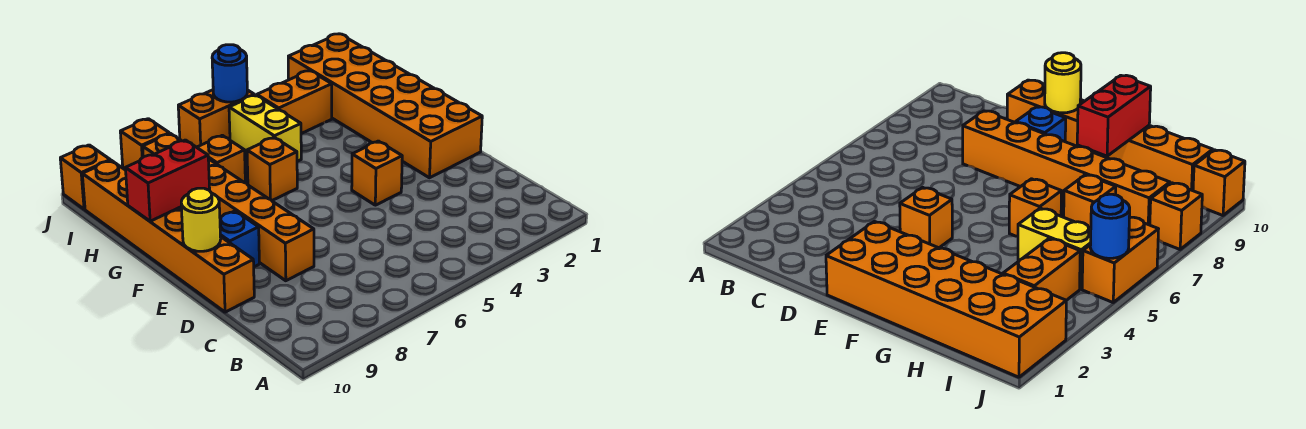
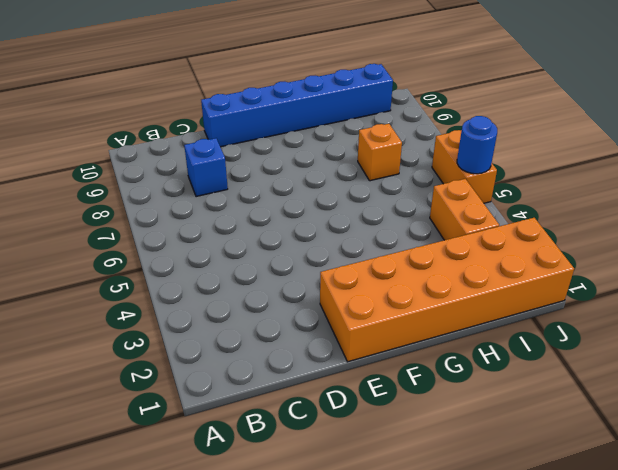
blue brick C8 level 1 -> blue brick E9 level 1
blue brick D10:I10 level 1 -> orange brick D10:I10 level 1
none -> orange brick D8:I8 level 1
none -> orange brick E4 level 1
none -> orange brick G6 level 1

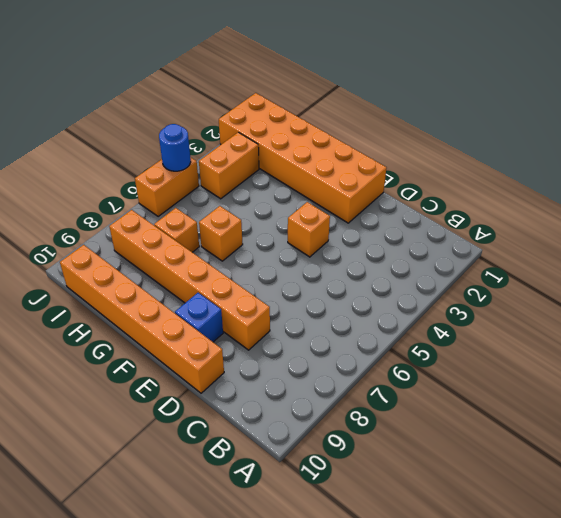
none -> yellow brick H5:I5 level 1
none -> orange brick J8 level 1
none -> orange brick J10 level 1

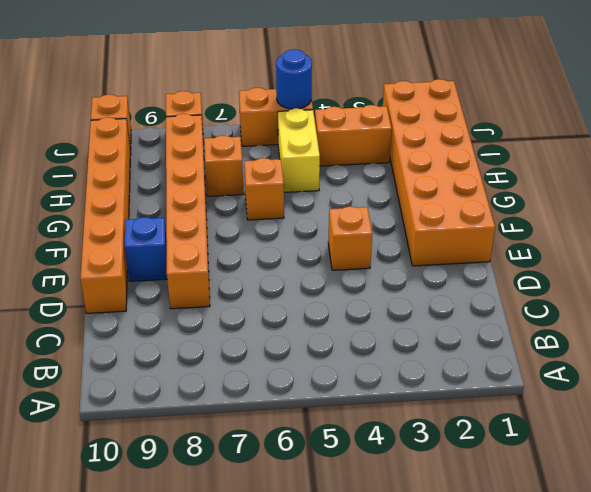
none -> yellow round brick E10 level 2
none -> red brick G9:G10 level 2

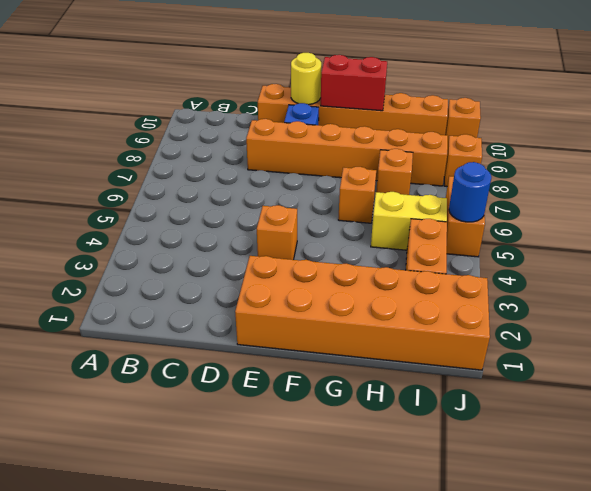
red brick F10:G10 level 2 -> red brick G9:G10 level 2

